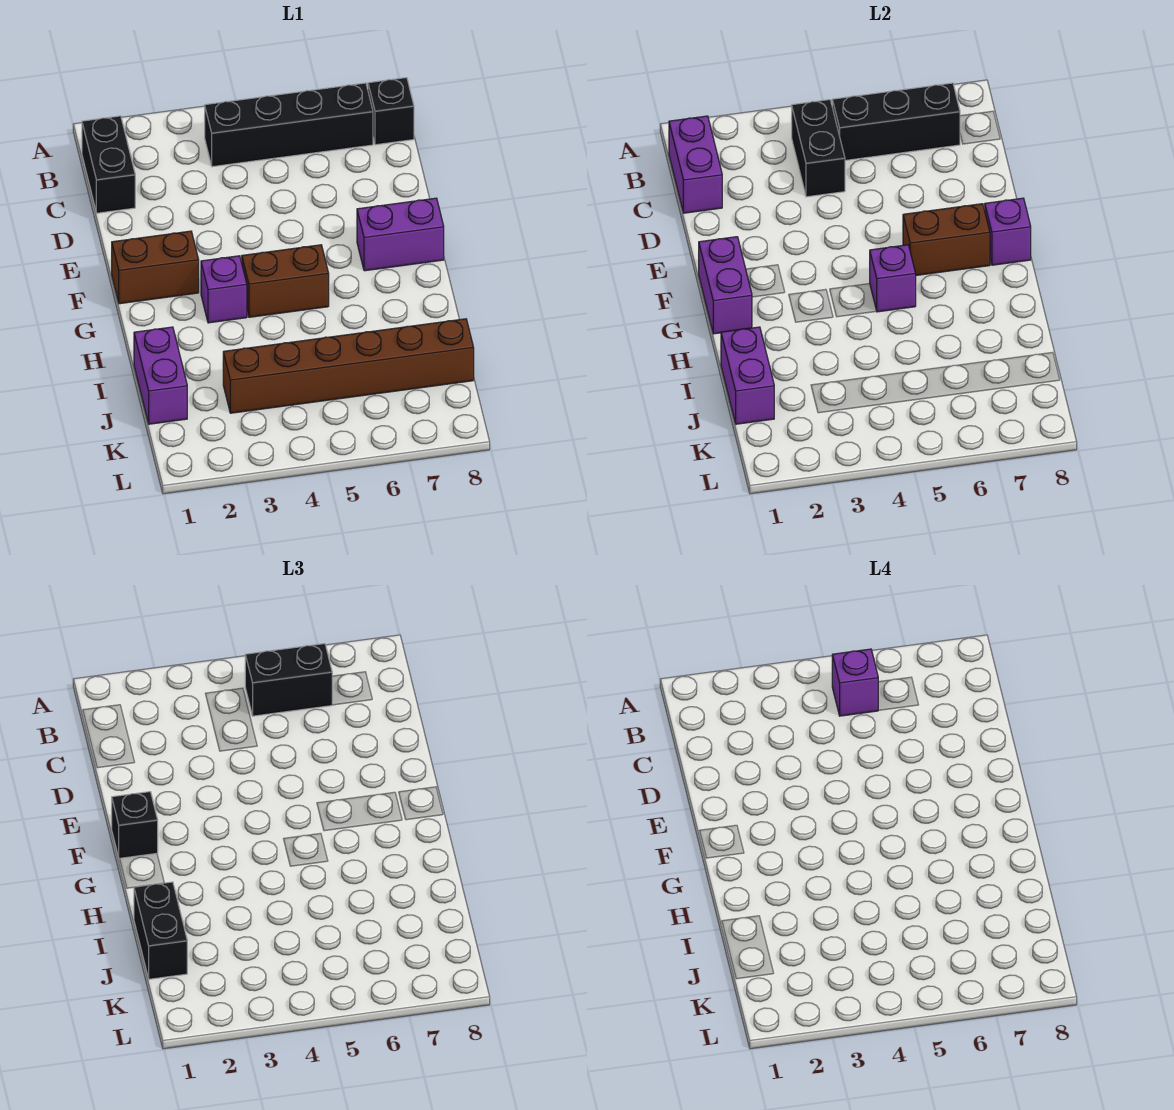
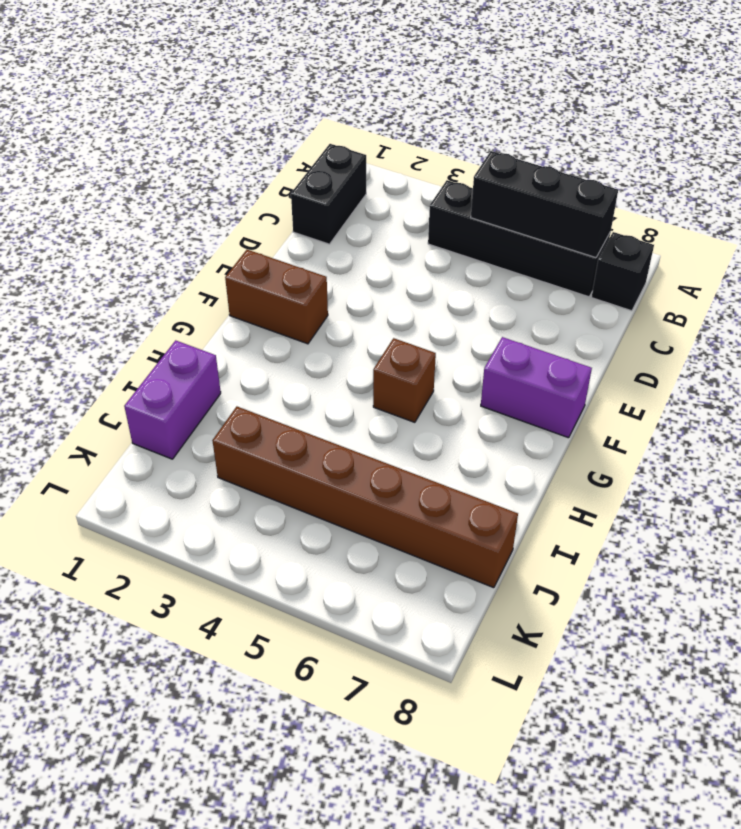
brown brick G5 level 1 -> brown brick G4:G5 level 1
none -> purple brick G3 level 1
none -> purple brick B1:C1 level 2
none -> black brick B4:C4 level 2

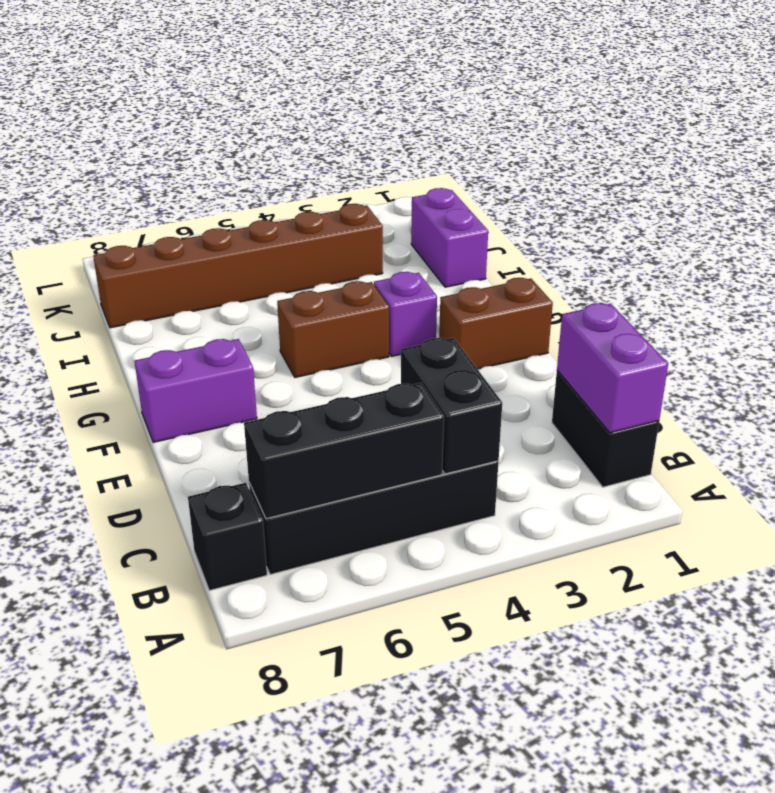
none -> purple brick F1:G1 level 2
none -> brown brick F6:F7 level 2
none -> purple brick F8 level 2

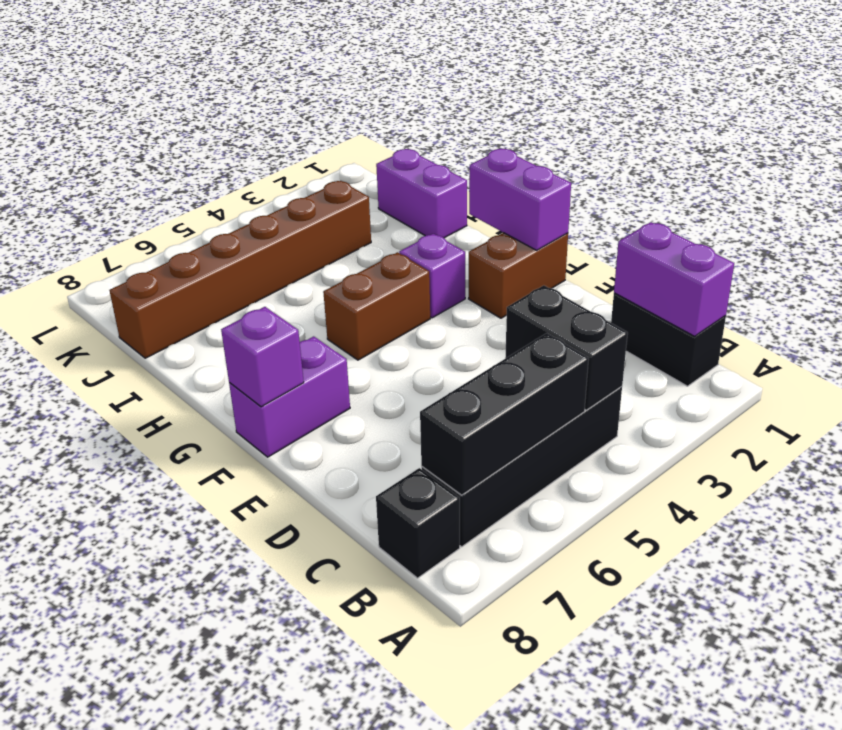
none -> brown brick F6:F7 level 2
none -> purple brick G5 level 2
none -> purple brick I1:J1 level 2

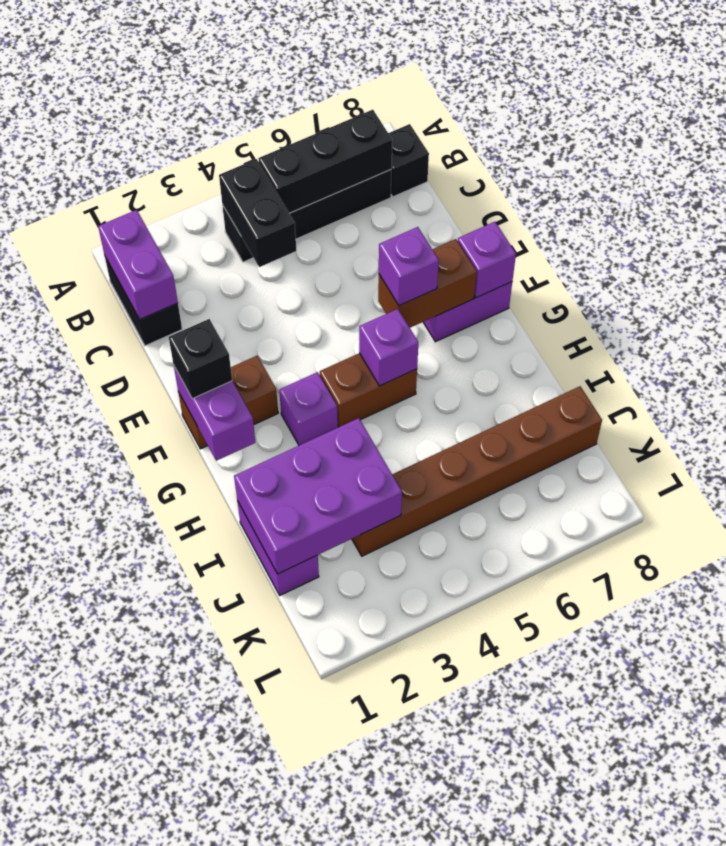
purple brick F6 level 3 -> purple brick B5 level 4
purple brick I1:J3 level 2 -> purple brick I1:J1 level 2
none -> black brick B5:B6 level 3
none -> black brick I1:J1 level 3

